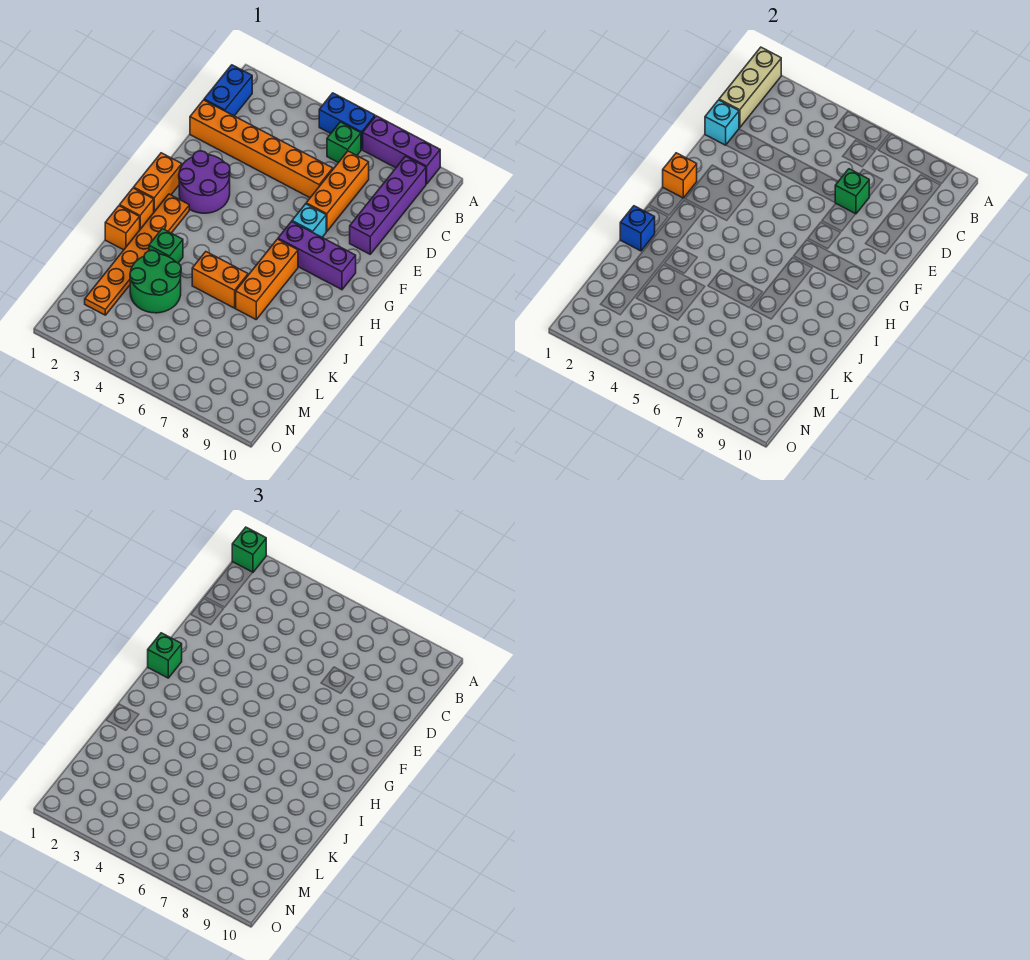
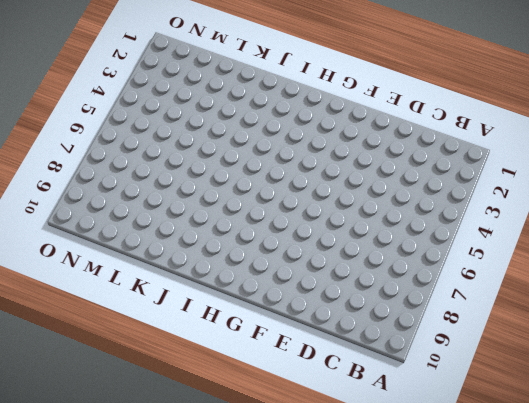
none -> blue brick A5:A6 level 1
none -> purple brick A7:A9 level 1
none -> blue brick B1:C1 level 1

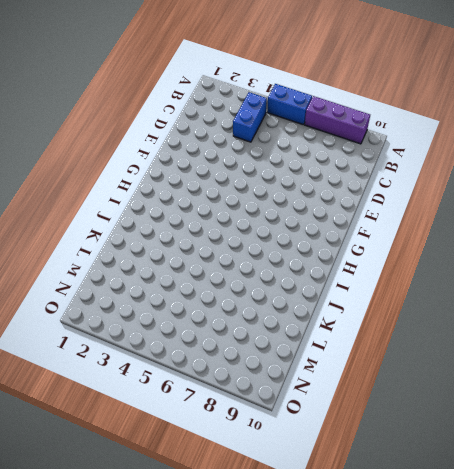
blue brick B4:C4 level 1 -> blue brick B1:C1 level 1
none -> green brick B6 level 1
none -> purple brick B9:E9 level 1
none -> orange brick C7:E7 level 1

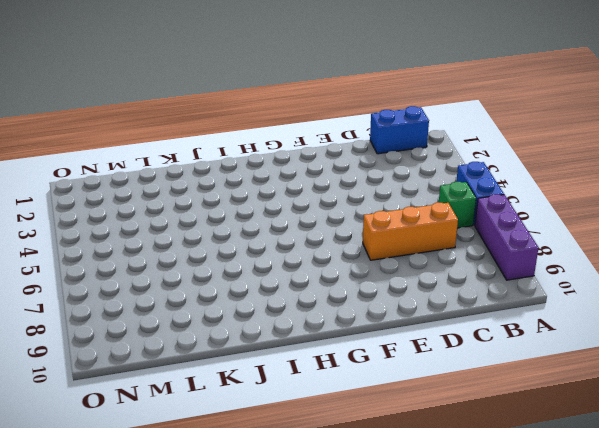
none -> purple brick B9:E9 level 1
none -> orange brick D1:D6 level 1
none -> purple round brick F2:G3 level 1

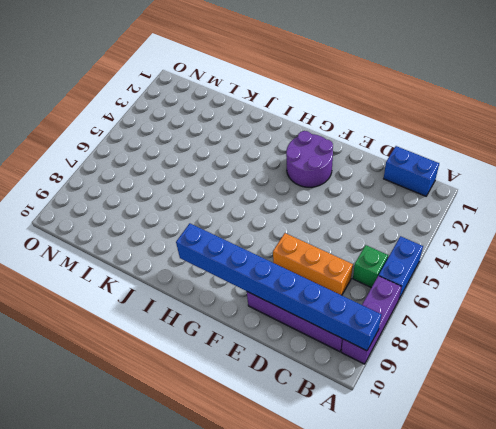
blue brick A9:H9 level 2 -> none
none -> orange brick D1:D6 level 1
none -> cyan brick F7 level 1
none -> orange brick G1:H1 level 1

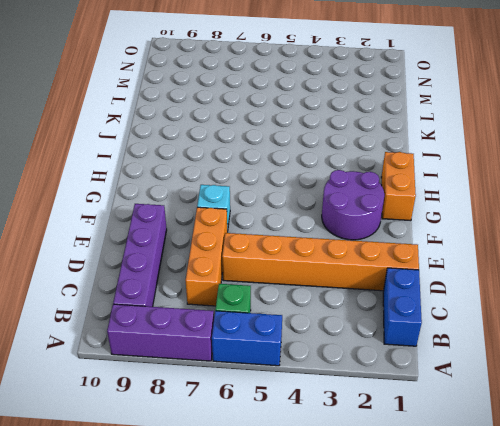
none -> purple brick G7:G9 level 1
none -> orange plate H2:M2 level 1
none -> orange brick H7:J7 level 1

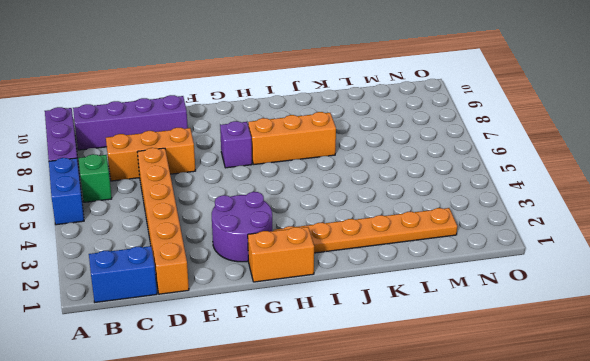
purple brick G7 level 1 -> purple brick G7:G9 level 1
none -> cyan brick F7 level 1
none -> orange brick I1 level 1
none -> orange brick J1 level 1

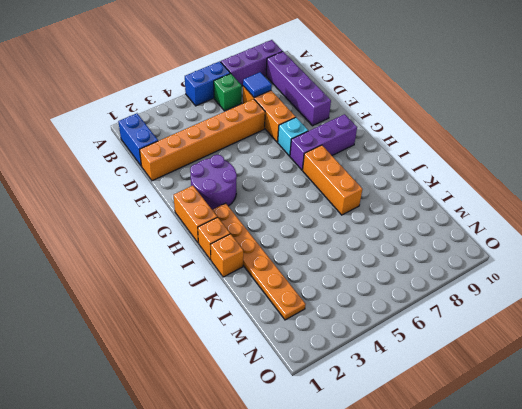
blue tile C7 level 2 -> none
none -> green brick J3 level 1
none -> orange brick J5:J6 level 1
none -> green round brick K3:L4 level 1

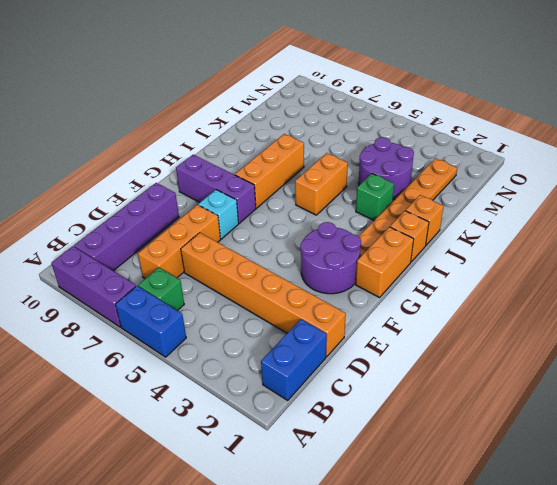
orange brick I5:J5 level 1 -> orange brick J5:J6 level 1
purple round brick K3:L4 level 1 -> green round brick K3:L4 level 1
none -> tan brick A1:C1 level 2
none -> cyan brick D1 level 2
none -> green brick D7 level 2

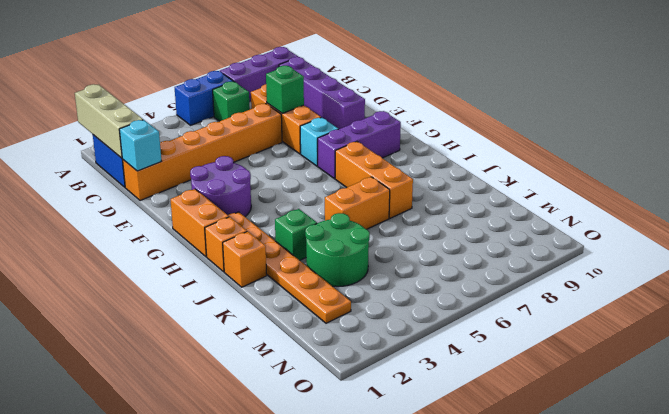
none -> orange brick G1 level 2
none -> blue brick J1 level 2
none -> green brick A1 level 3

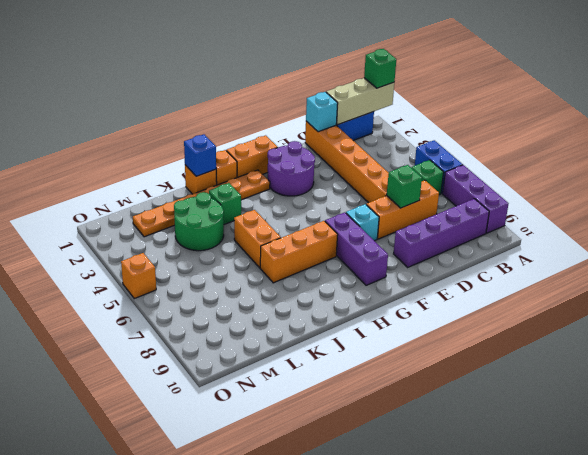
orange brick O5 level 1 -> orange brick G1 level 2
none -> green brick G1 level 3

